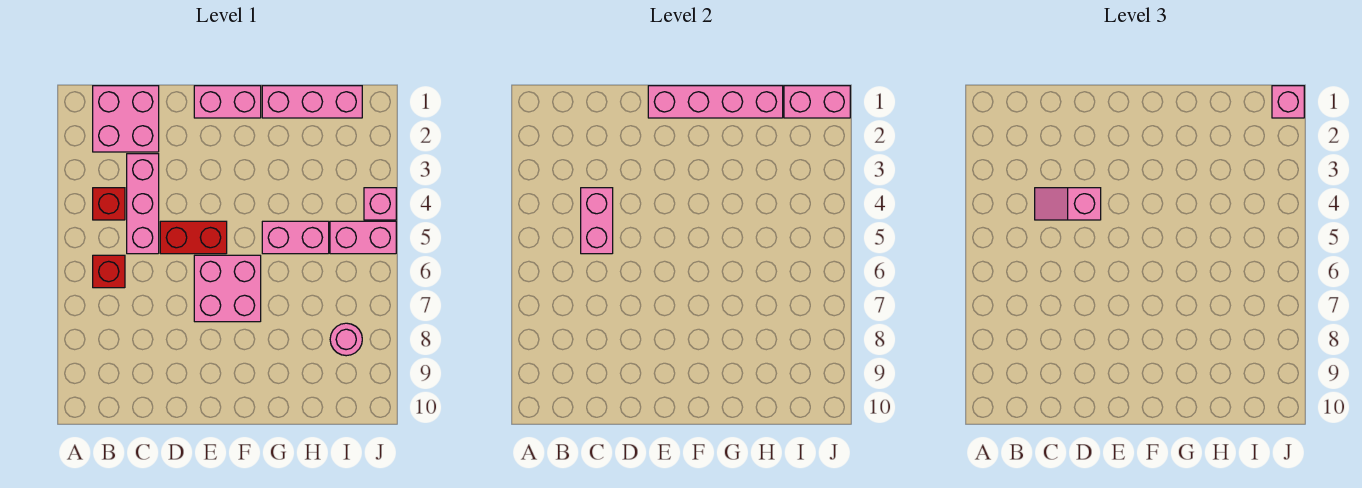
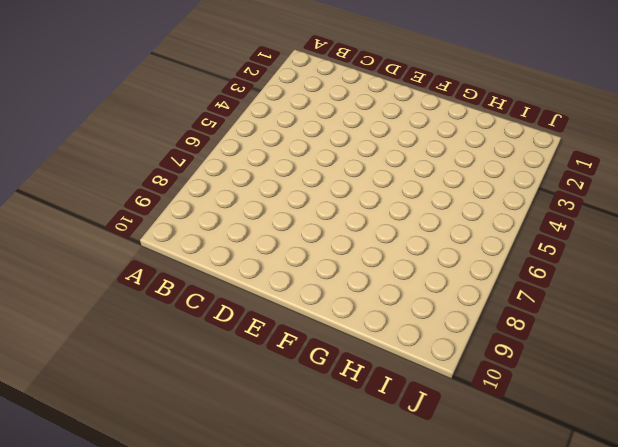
none -> pink brick B1:C2 level 1
none -> red brick B4 level 1
none -> red brick B6 level 1

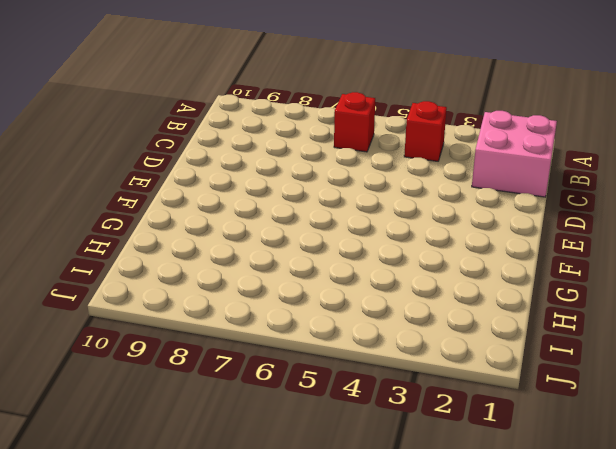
none -> pink brick C3:C5 level 1
none -> red brick D5:E5 level 1
none -> pink brick E1:F1 level 1

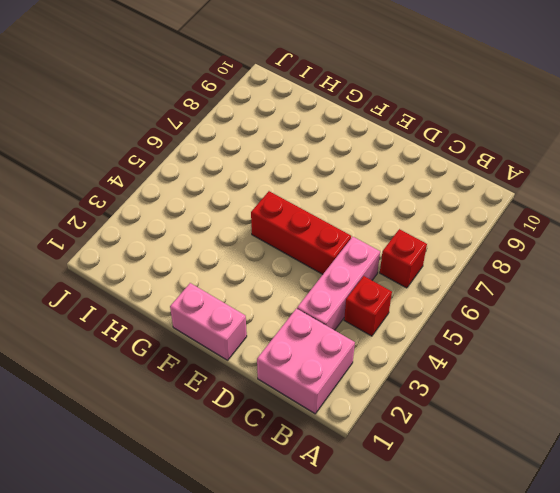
red brick D5:F5 level 1 -> red brick D5:E5 level 1
none -> pink brick E6:F7 level 1
none -> pink brick G1:I1 level 1
none -> pink brick G5:H5 level 1

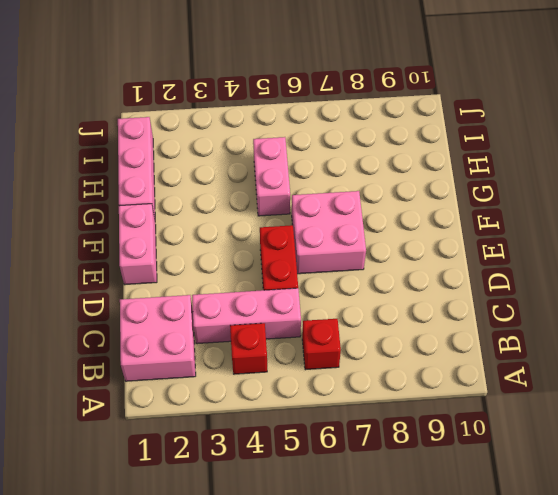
none -> pink brick I5:J5 level 1
none -> pink round brick I8 level 1
none -> pink brick J4 level 1

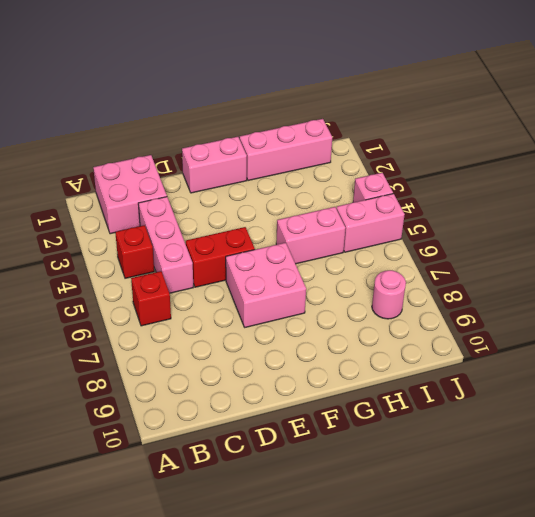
none -> pink brick C4:C5 level 2
none -> pink brick E1:H1 level 2
none -> pink brick I1:J1 level 2

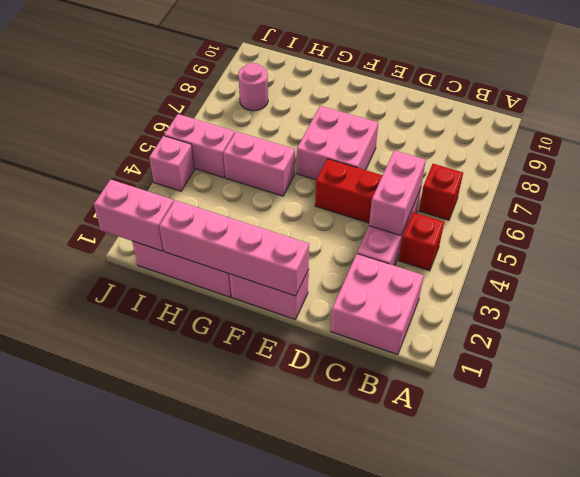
none -> pink slope C4:D4 level 3 top D
none -> pink brick J1 level 3

